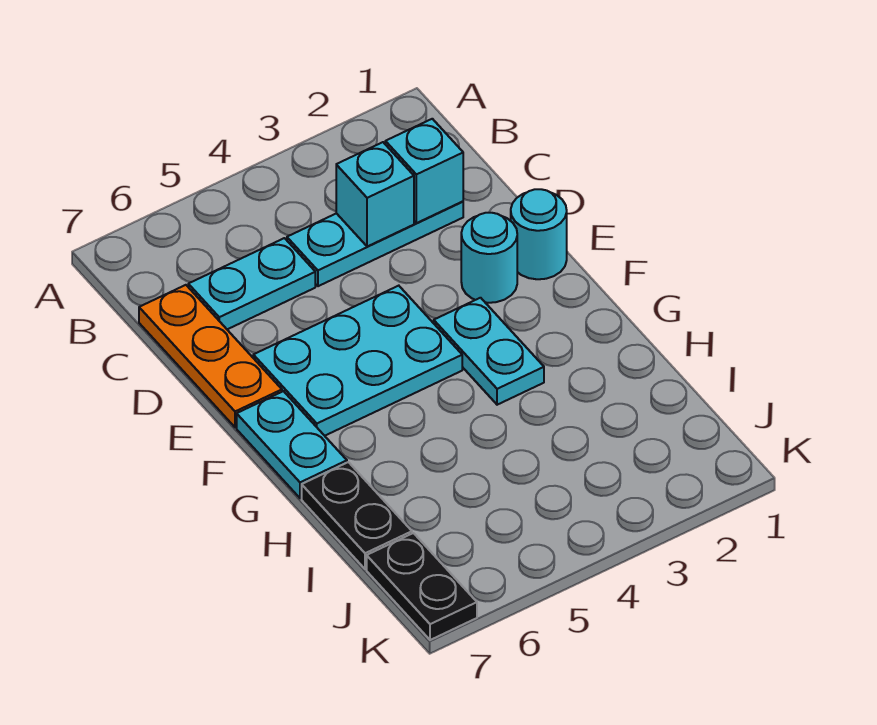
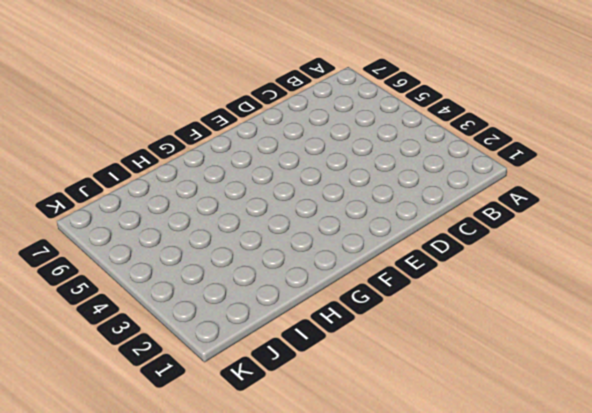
none -> cyan plate C2:C4 level 1
none -> cyan plate C5:C6 level 1
none -> orange plate C7:E7 level 1

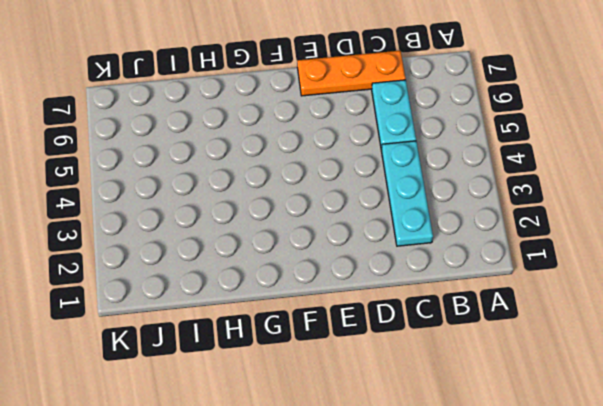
none -> cyan round brick E1 level 1
none -> cyan round brick E2 level 1
none -> cyan plate E4:F6 level 1

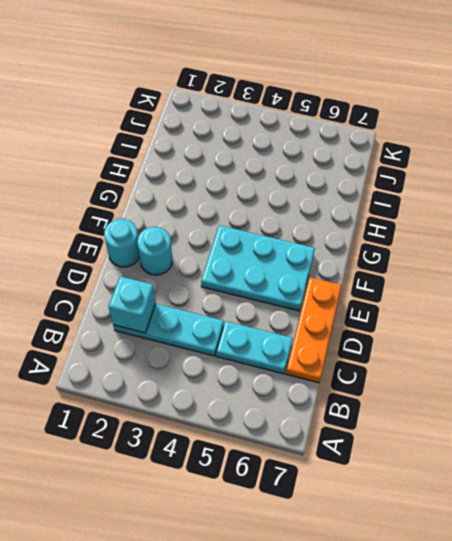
none -> cyan plate F3:G3 level 1
none -> cyan plate F7:G7 level 1
none -> black plate H7:I7 level 1

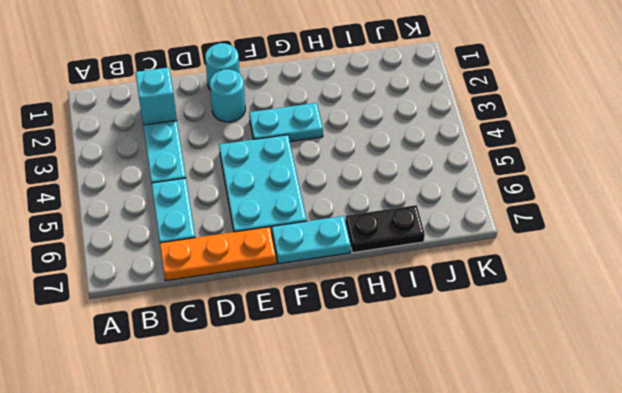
none -> black plate J7:K7 level 1
none -> cyan brick C3 level 2

